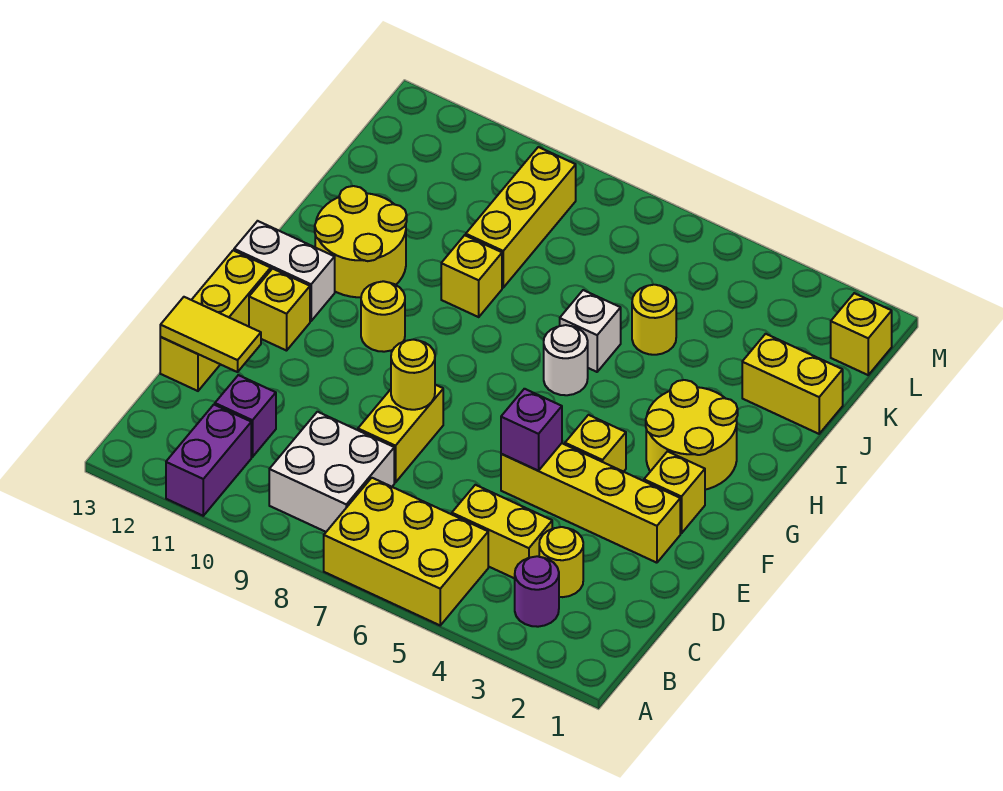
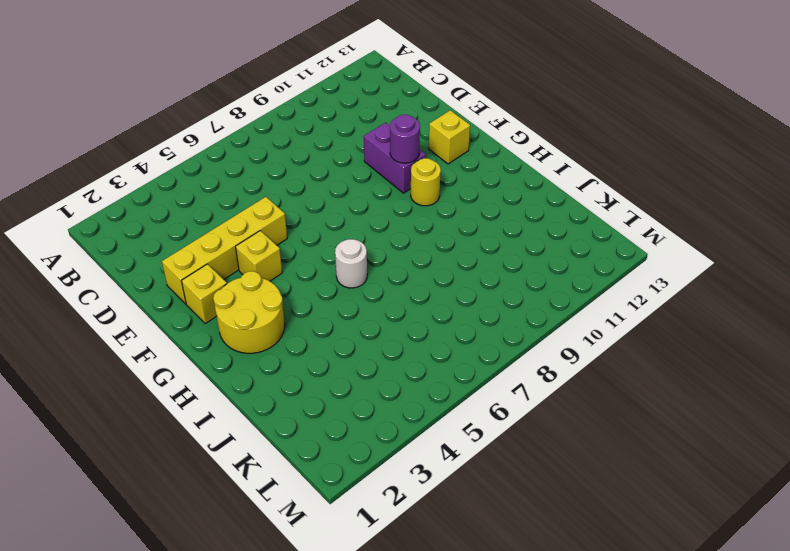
purple brick E10:F10 level 1 -> purple brick A11:B11 level 1
purple round brick F10 level 2 -> purple round brick B3 level 1
none -> yellow brick A5:B7 level 1
none -> white brick B8:C9 level 1
none -> yellow round brick C3 level 1

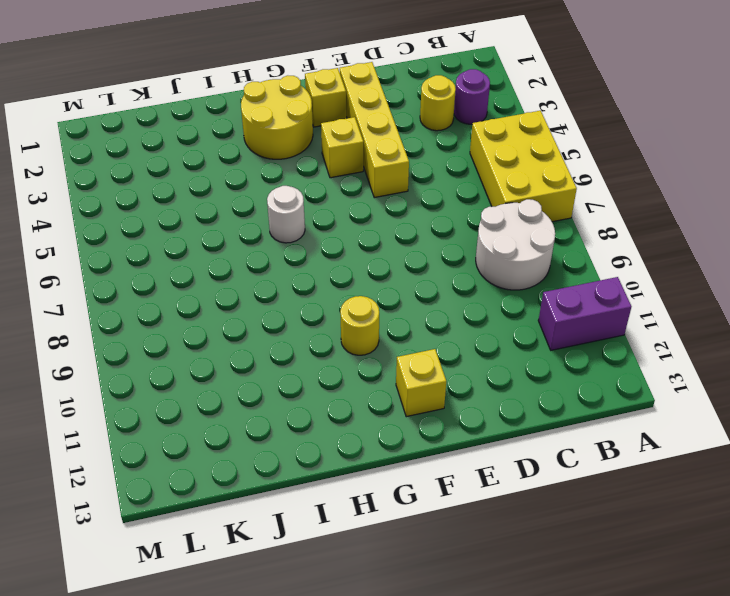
white round brick B8:C9 level 1 -> white brick B8:C9 level 1
none -> yellow brick C4:C5 level 1
none -> purple brick C11 level 1
none -> yellow brick D8:E8 level 1

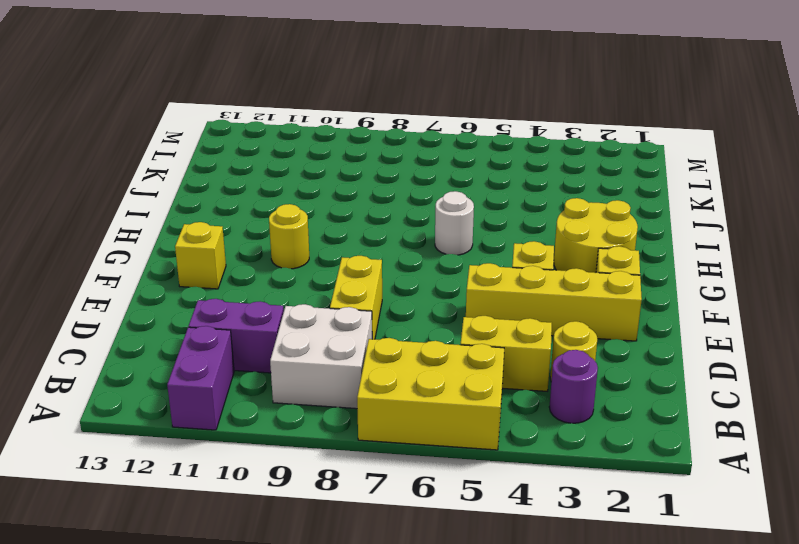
purple brick C10:C11 level 1 -> purple brick C11 level 1
none -> yellow brick D13:F13 level 1
none -> white brick G12:G13 level 1
none -> yellow round brick H11:I12 level 1

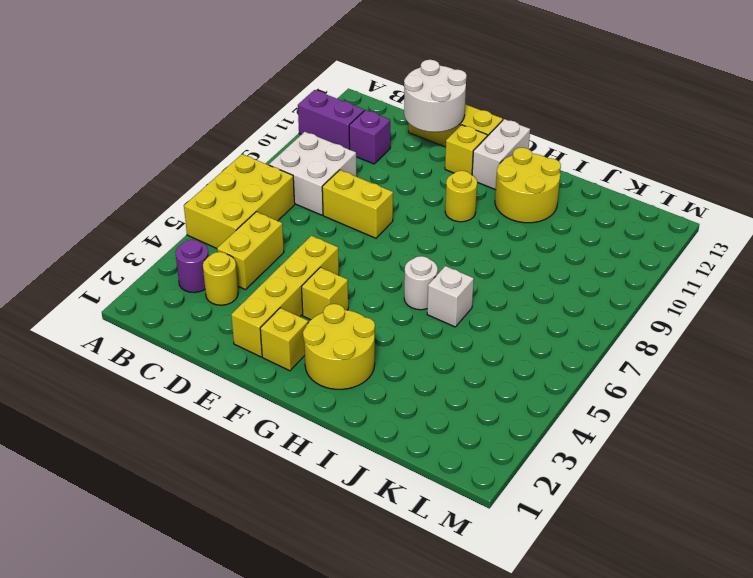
white round brick D12:E13 level 2 -> yellow tile D12:D13 level 2
none -> yellow brick I9 level 1
none -> yellow brick J1:J2 level 1
none -> yellow round brick J5 level 1

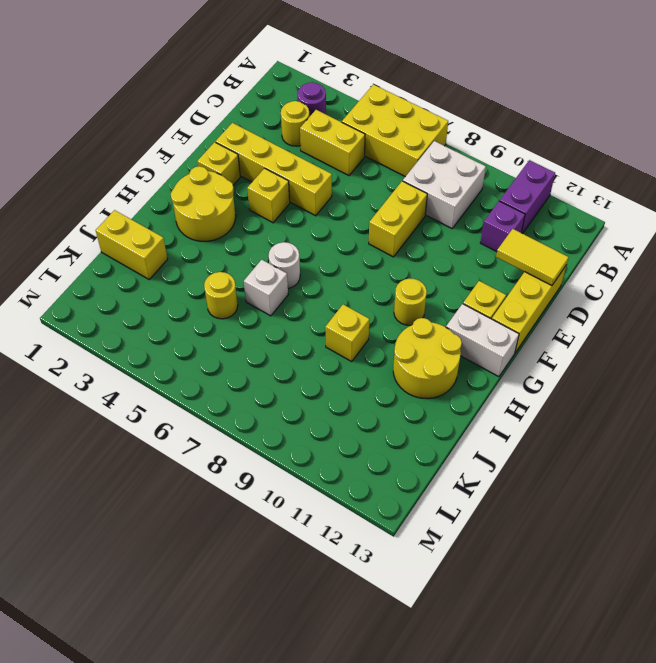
none -> yellow brick J9:L9 level 1
none -> yellow brick L1 level 1
none -> purple brick E5 level 2

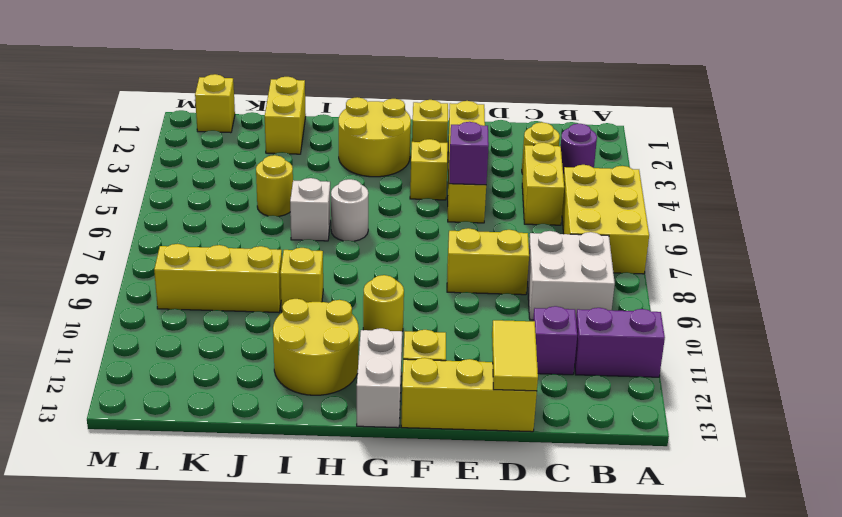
none -> yellow round brick E8 level 2

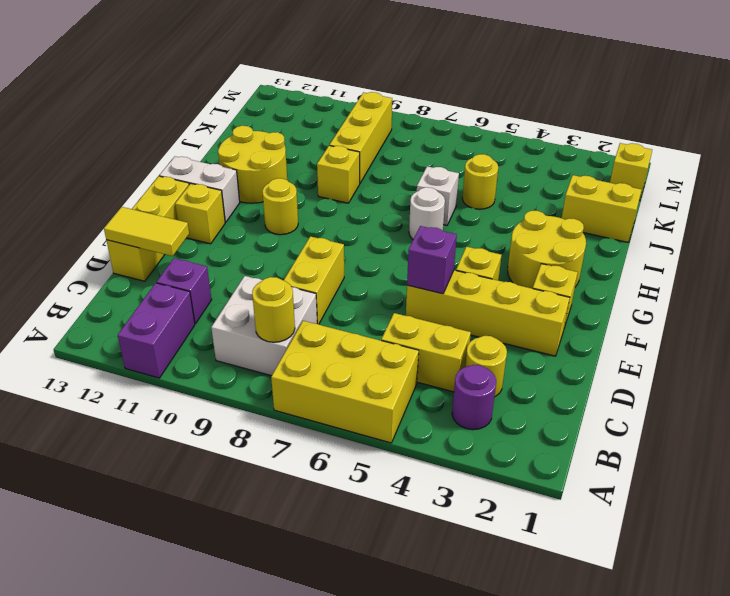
yellow round brick B8 level 2 -> yellow round brick E8 level 2

